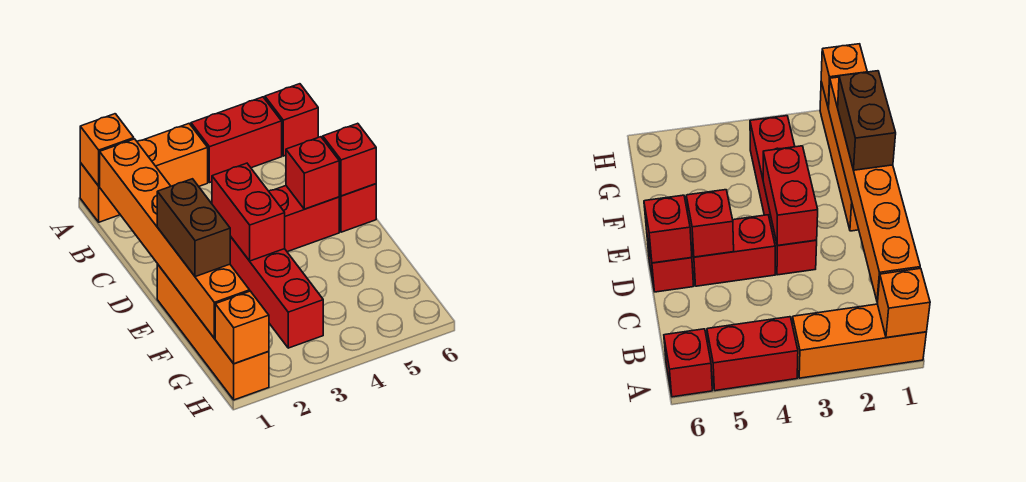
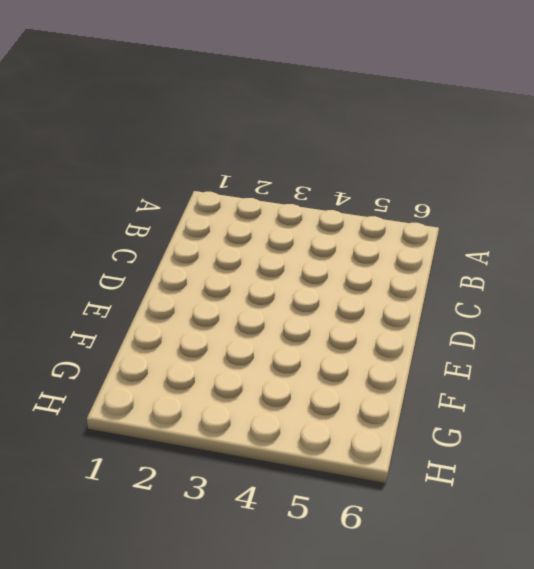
none -> orange brick A1:A3 level 1
none -> red brick A4:A5 level 1
none -> red brick A6 level 1

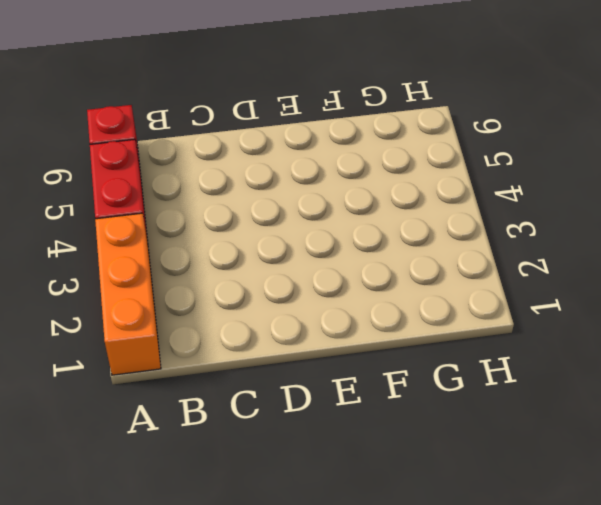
none -> red brick D3:G3 level 1
none -> red brick D4:D5 level 1
none -> red brick D6 level 1

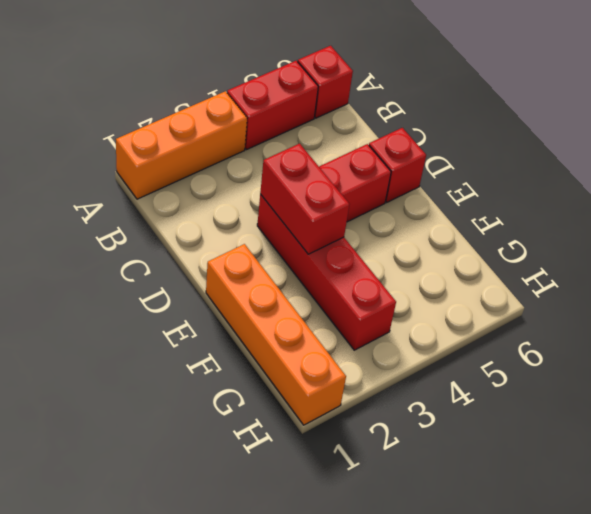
none -> orange brick A1 level 2
none -> orange brick B1:G1 level 2
none -> red brick D5 level 2

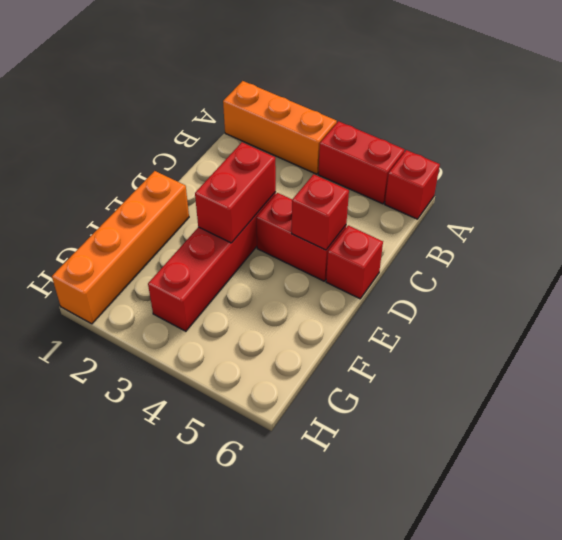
none -> orange brick A1 level 2
none -> orange brick B1:G1 level 2
none -> red brick D6 level 2

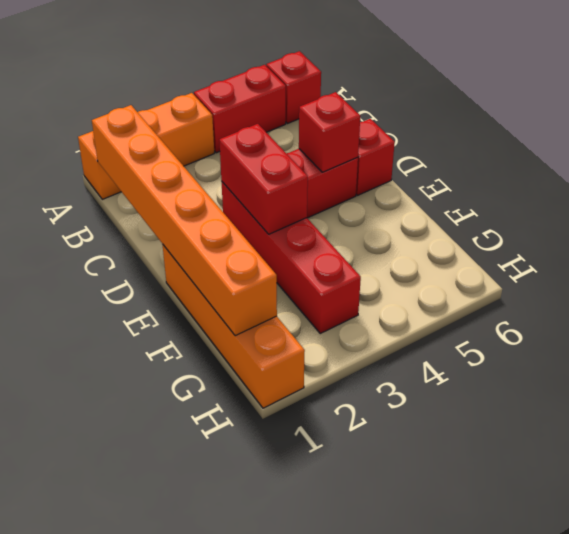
none -> orange brick A1 level 2
none -> red brick D6 level 2
none -> orange brick H1 level 2

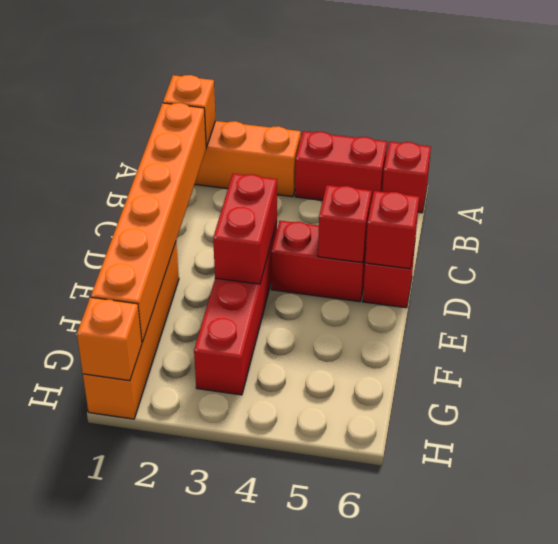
none -> brown brick E1:F1 level 3

